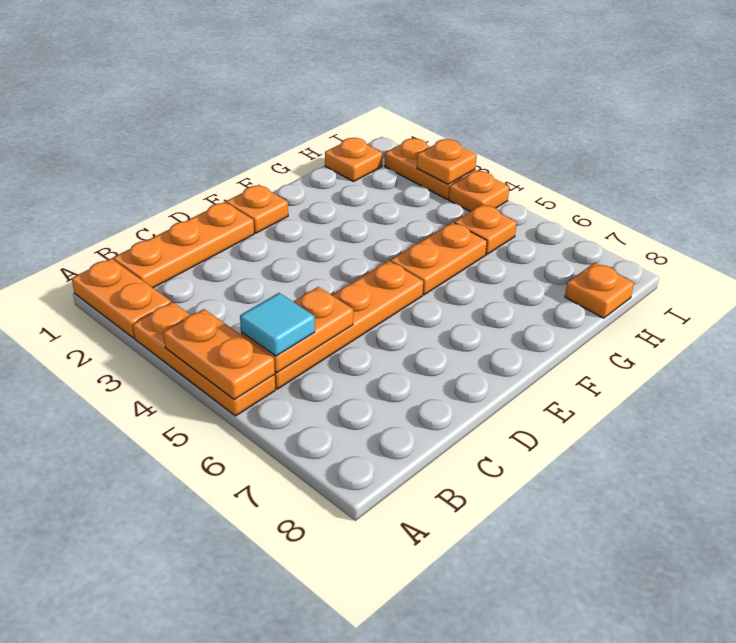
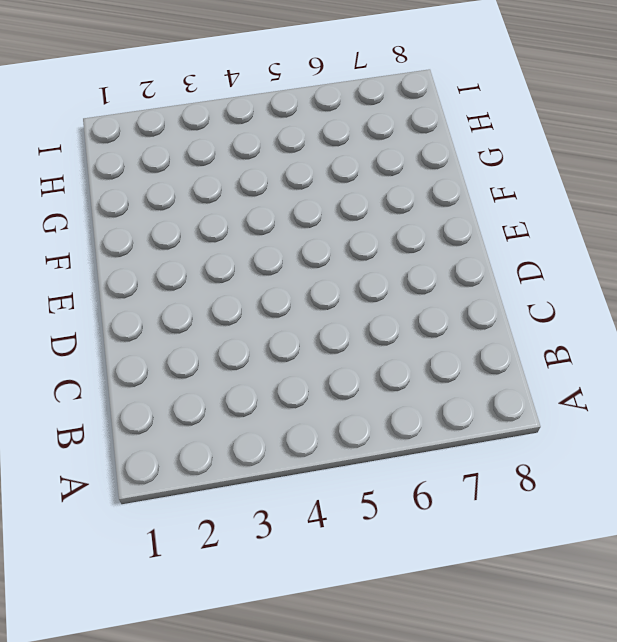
none -> orange plate A1:A2 level 1
none -> orange plate A3:A5 level 1
none -> orange plate B1:D1 level 1

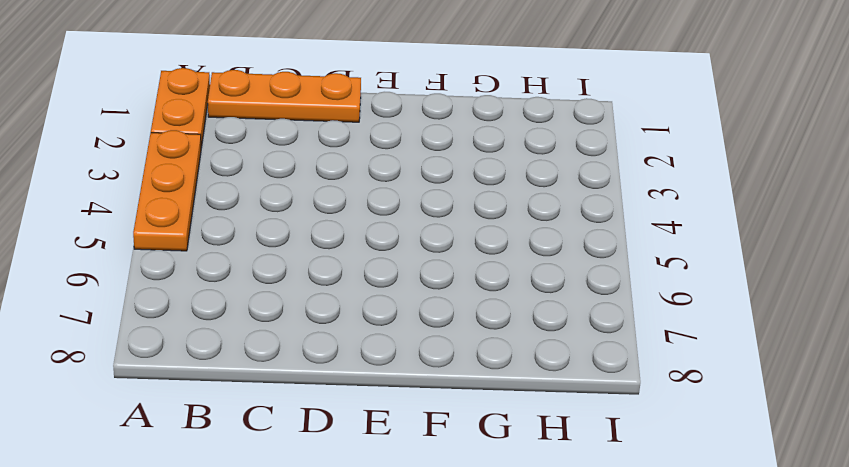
none -> orange plate B5:E5 level 1
none -> orange plate E1 level 1
none -> orange plate F5:G5 level 1

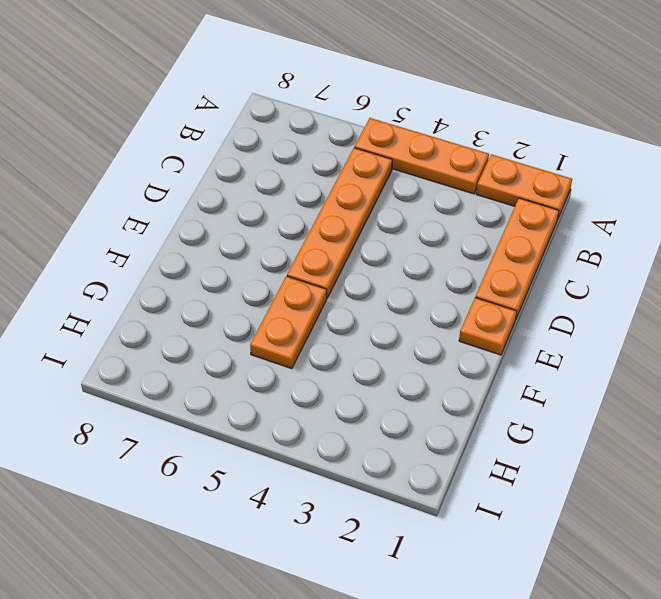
none -> orange plate H1 level 1
none -> orange plate H5 level 1
none -> orange plate H8 level 1

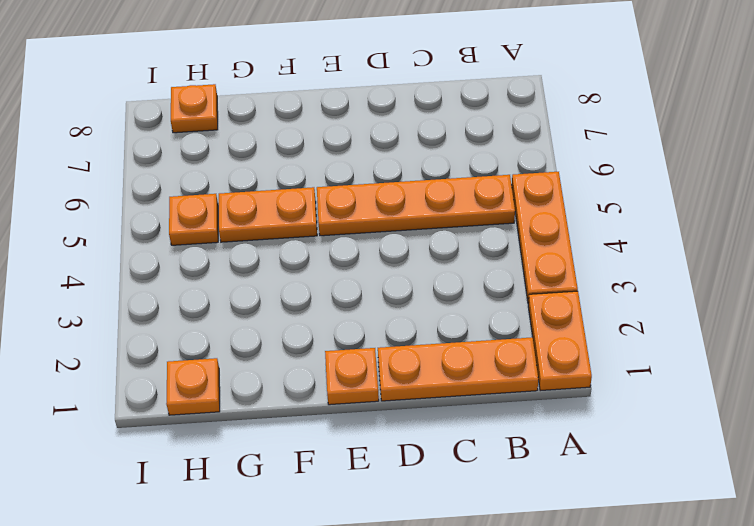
none -> orange plate I2:I3 level 1
none -> orange plate I4 level 1
none -> orange plate A4:A5 level 2

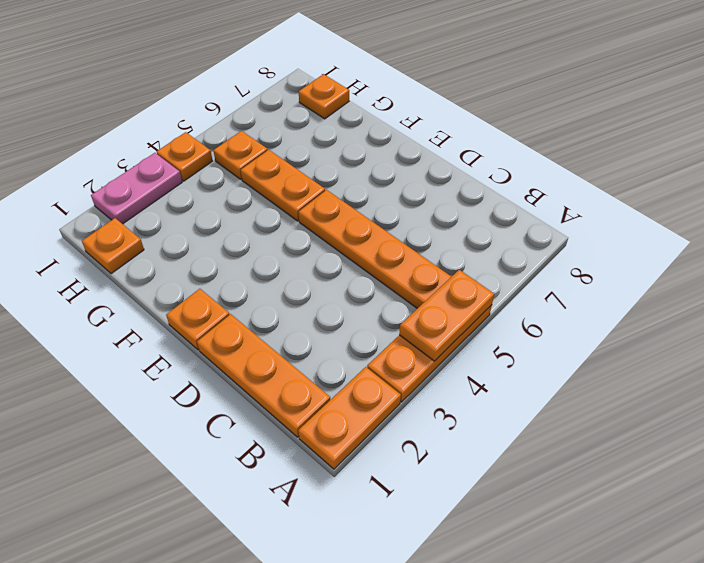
pink plate I2:I3 level 1 -> orange plate I2:I3 level 1
none -> orange plate B5:C5 level 2
none -> orange plate I3 level 2
none -> cyan tile B5 level 3

